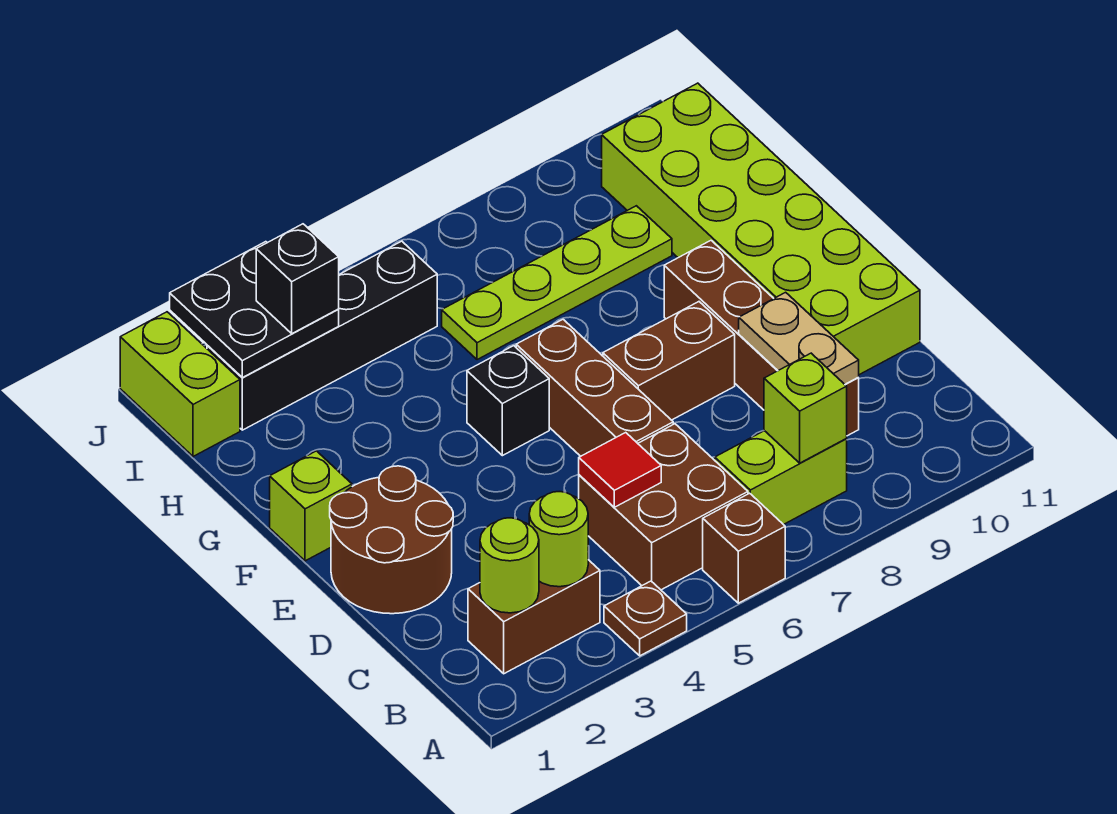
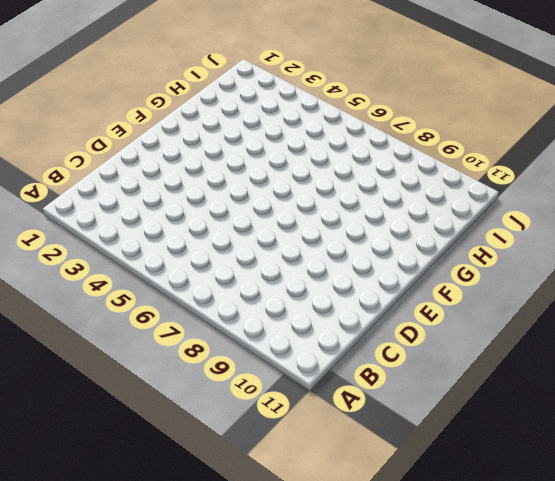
none -> brown plate A4 level 1
none -> brown brick A6 level 1
none -> brown brick B2:B3 level 1

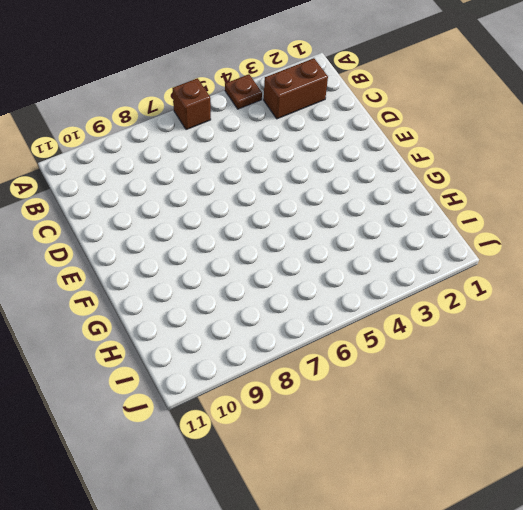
none -> brown brick B5:C6 level 1
none -> lime brick B7:B8 level 1
none -> brown brick C9:F9 level 1

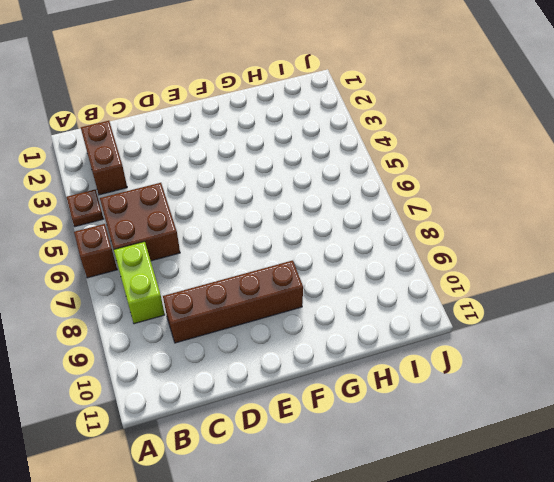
none -> brown round brick D1:E2 level 1
none -> brown brick D6:F6 level 1
none -> lime brick D10:I11 level 1

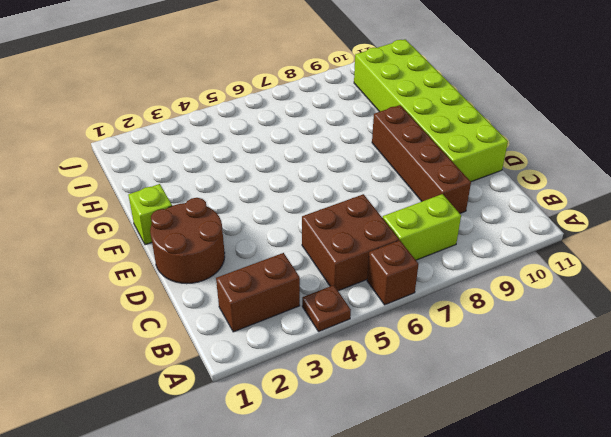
none -> brown brick D6:F6 level 1
none -> brown brick E7:E8 level 1
none -> black brick F5 level 1

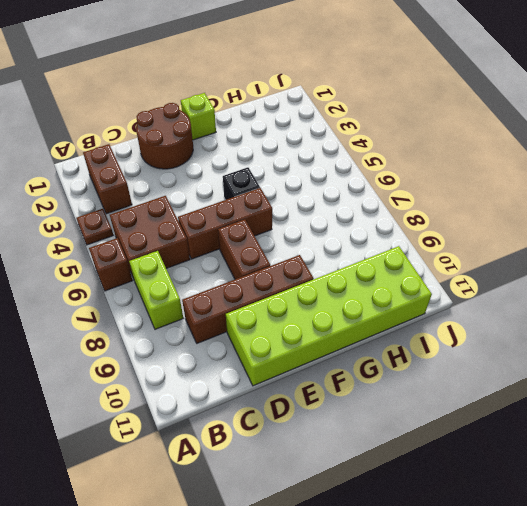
none -> lime plate H6:H9 level 1
none -> lime brick I1:J1 level 1
none -> black brick I2:I5 level 1

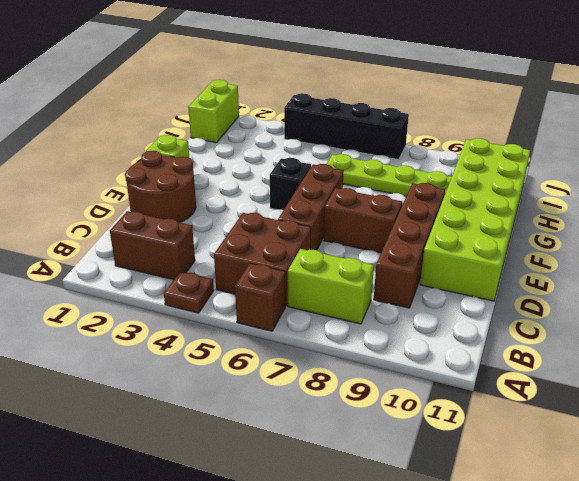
black brick J4:J7 level 1 -> black brick I2:I5 level 1
none -> lime round brick B2 level 2
none -> lime round brick B3 level 2
none -> lime brick B8 level 2

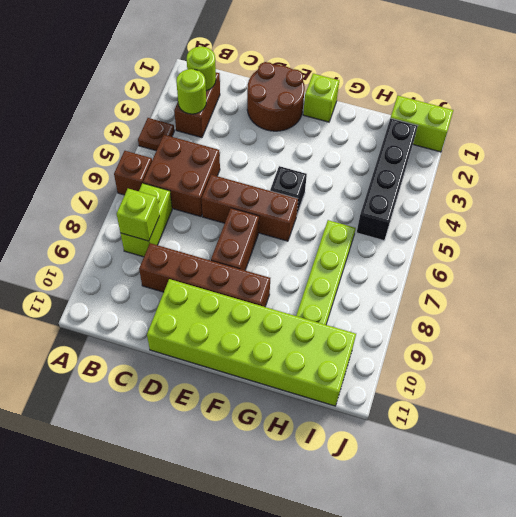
none -> red tile C5 level 2
none -> tan plate C9:D9 level 2
none -> black plate I2:J3 level 2

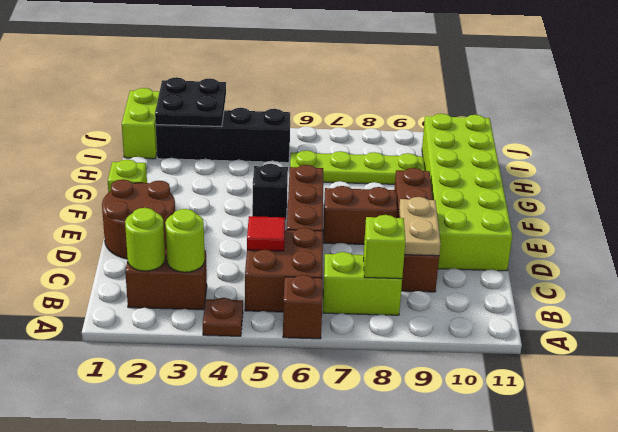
none -> black brick I3 level 3

